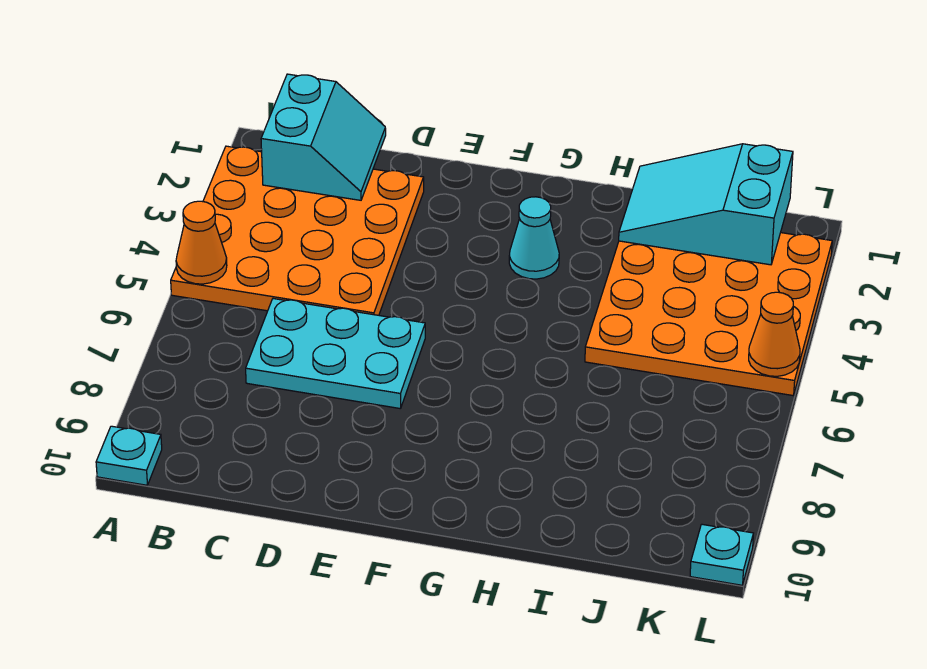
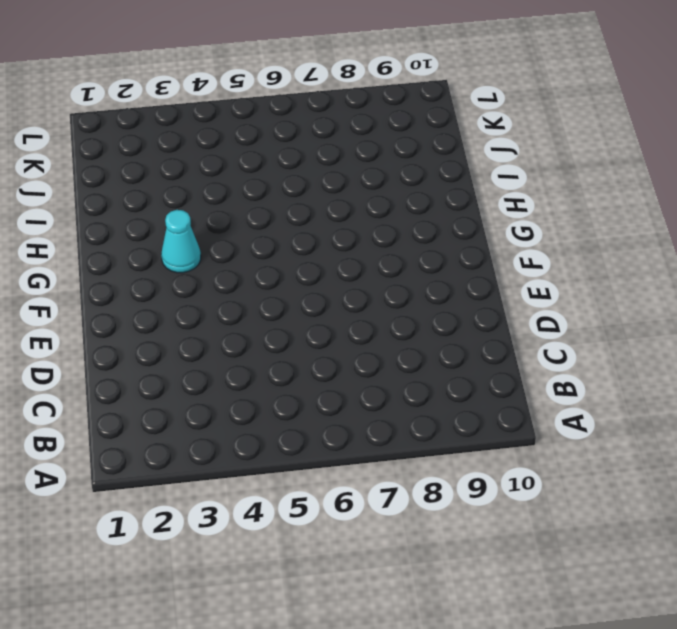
none -> orange plate A2:D5 level 1
none -> cyan plate A10 level 1

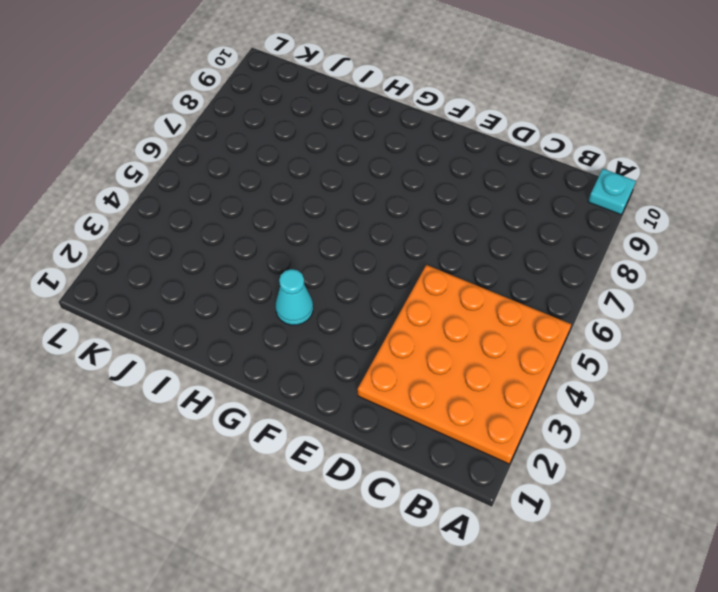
none -> cyan plate C6:E7 level 1
none -> orange plate I2:L5 level 1

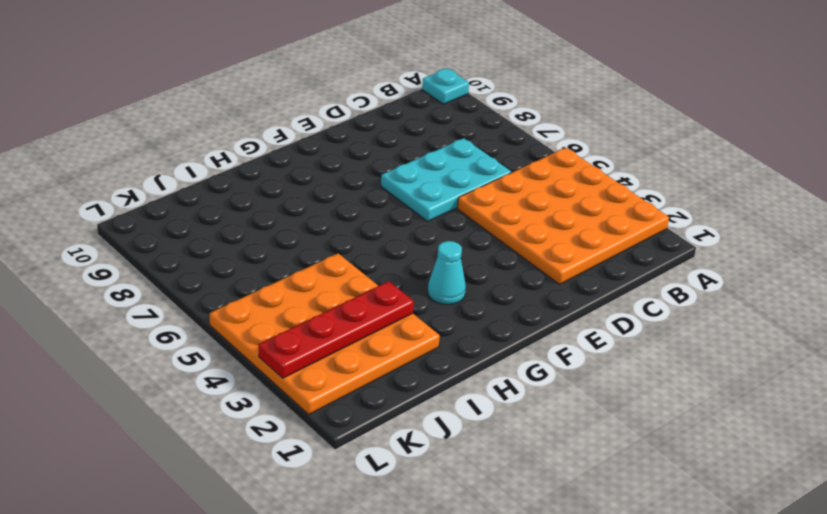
red plate I3:L3 level 2 -> none
none -> cyan plate L10 level 1
none -> orange cone A5 level 2

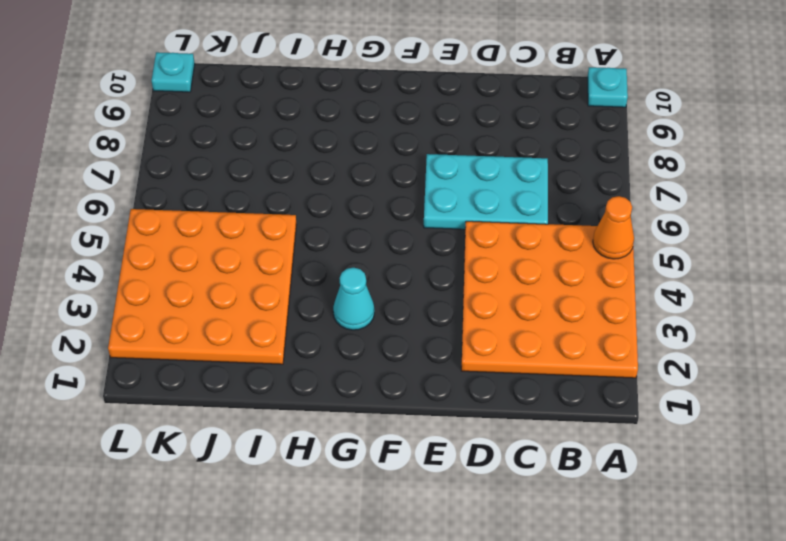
none -> cyan slope B1:C2 level 2 top B
none -> cyan slope I1:K2 level 2 top K

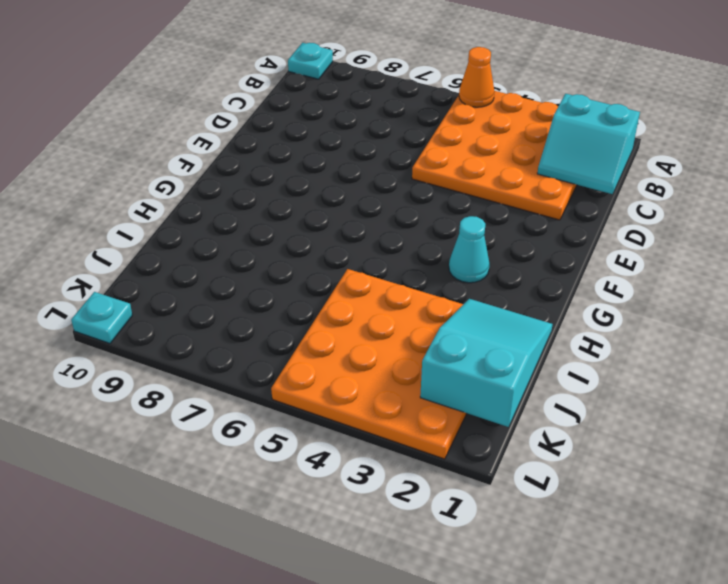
none -> cyan plate C6:E7 level 1
none -> orange cone L5 level 2

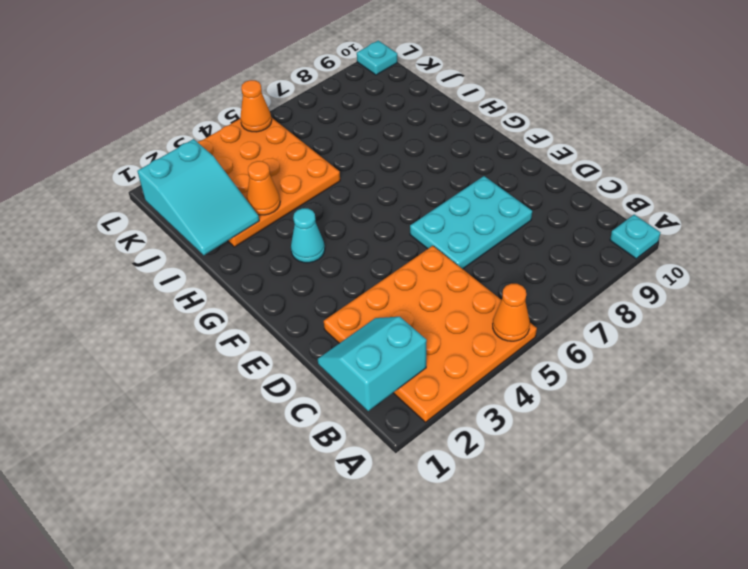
cyan plate D6:E8 level 1 -> cyan plate C6:E7 level 1
orange cone I3 level 2 -> none

